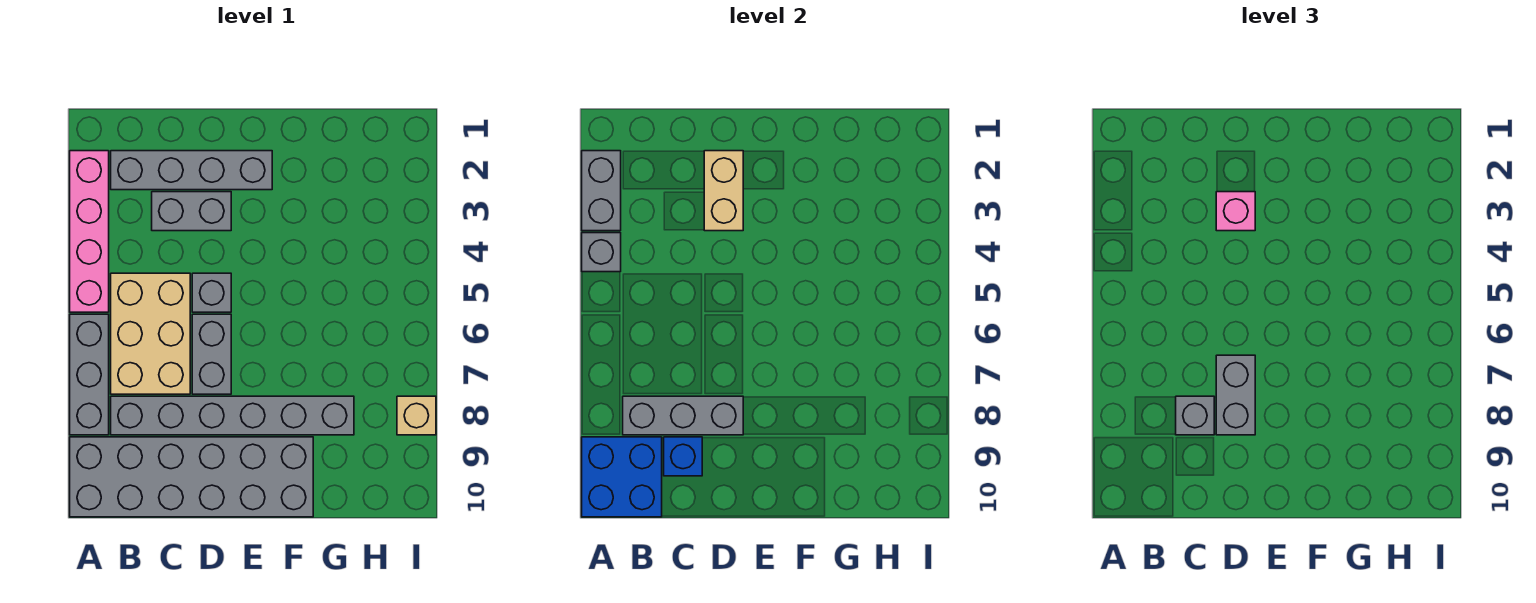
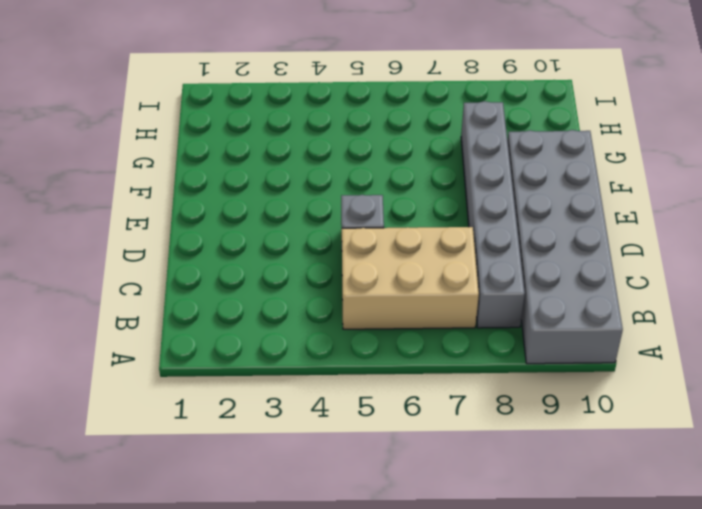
none -> pink brick A2:A5 level 1
none -> grey brick A6:A8 level 1
none -> grey brick B2:E2 level 1

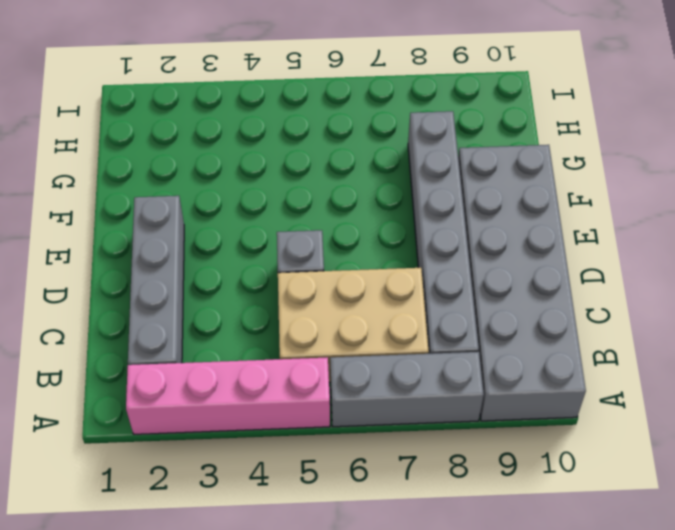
none -> grey brick C3:D3 level 1
none -> grey brick D6:D7 level 1
none -> tan brick I8 level 1

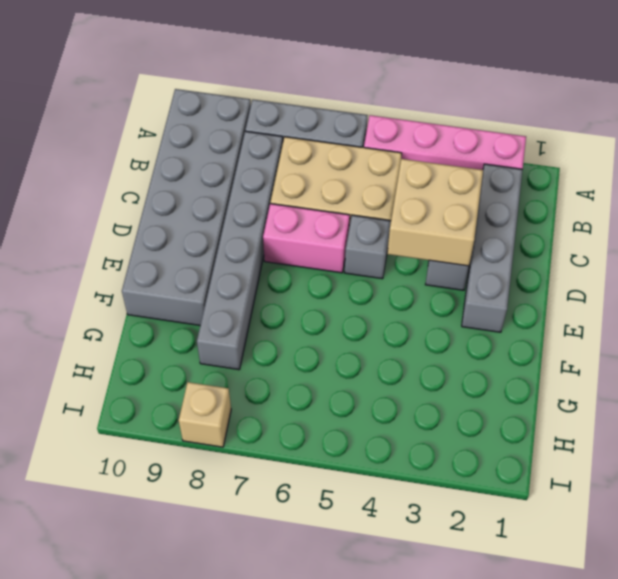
tan brick C3:D4 level 2 -> tan brick D2:D3 level 2
pink brick D6:D7 level 1 -> grey brick D6:D7 level 1
none -> grey brick A2:A3 level 2
none -> grey brick A4 level 2
none -> blue brick A9:B10 level 2

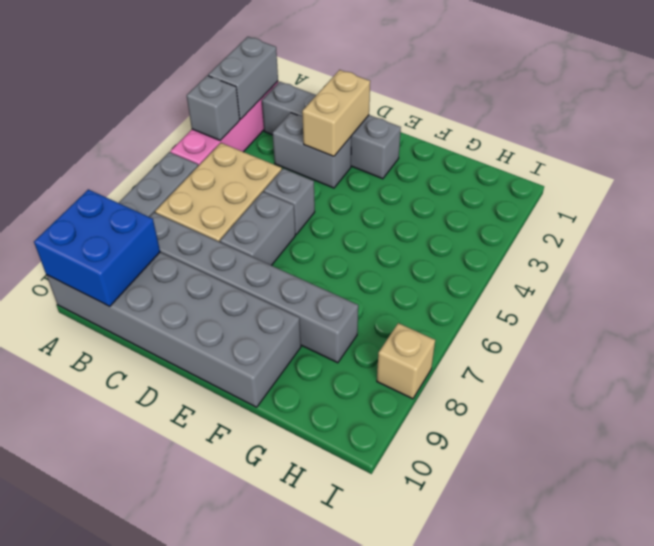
none -> grey brick B8:D8 level 2
none -> blue brick C9 level 2
none -> grey brick C8 level 3

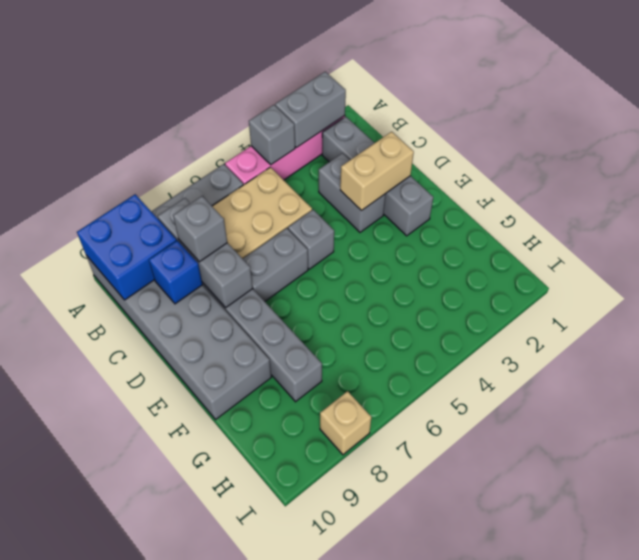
none -> pink brick D3 level 3
none -> grey brick D7:D8 level 3

